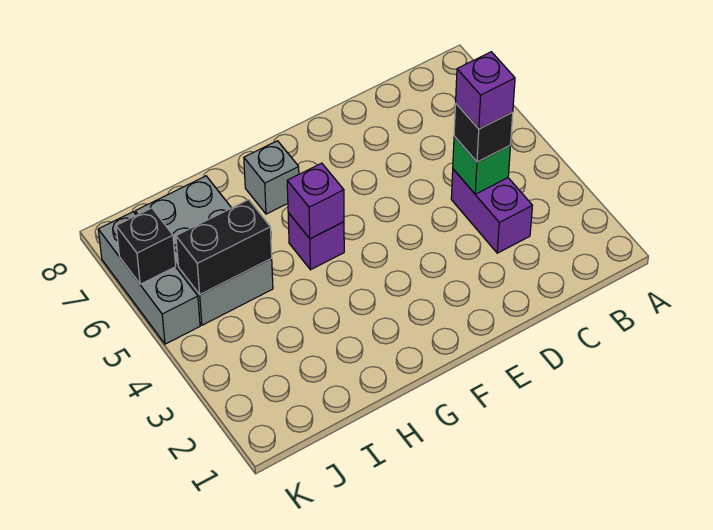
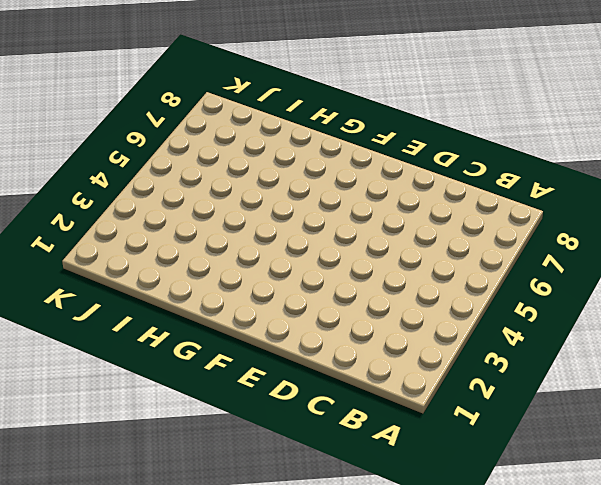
none -> purple brick C3:C4 level 1
none -> purple brick G5 level 1

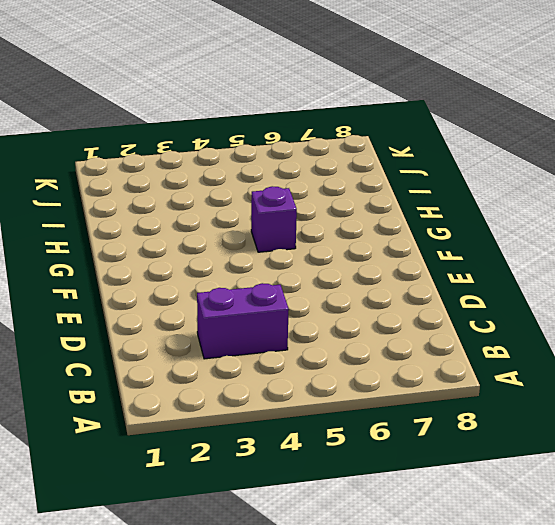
none -> grey brick G7 level 1
none -> grey brick I5:J7 level 1

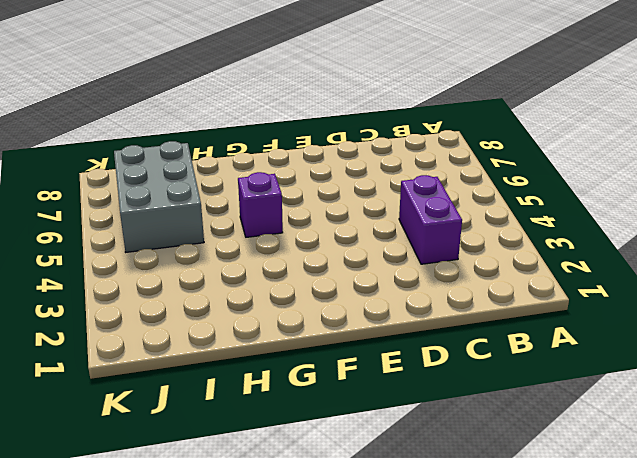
none -> grey brick G7 level 1
none -> grey brick K5:K7 level 1

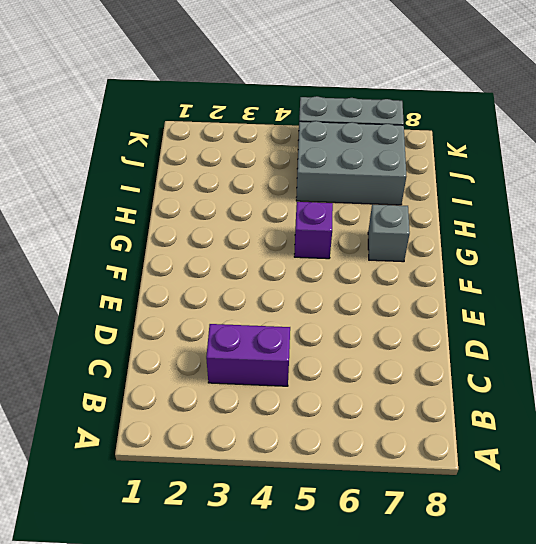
none -> green brick C4 level 2
none -> purple brick G5 level 2

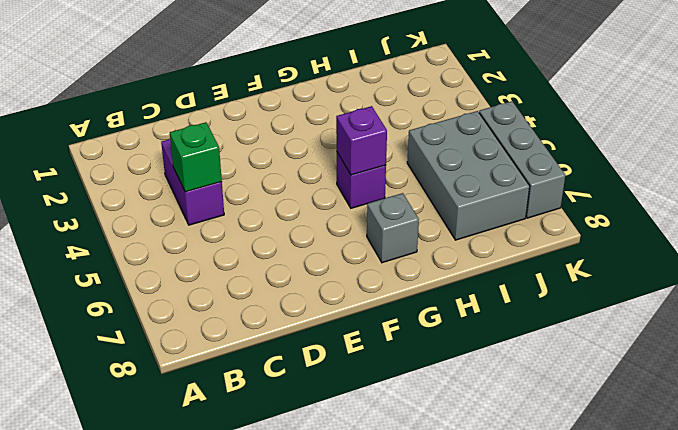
none -> black brick I5:J5 level 2
none -> black brick K6 level 2

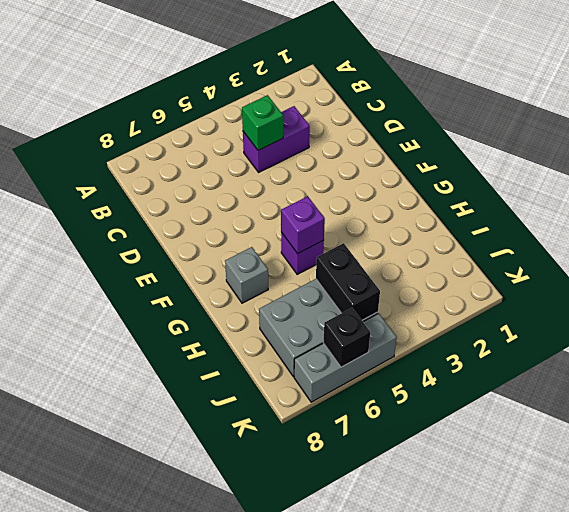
none -> black brick C4 level 3
none -> purple brick C4 level 4

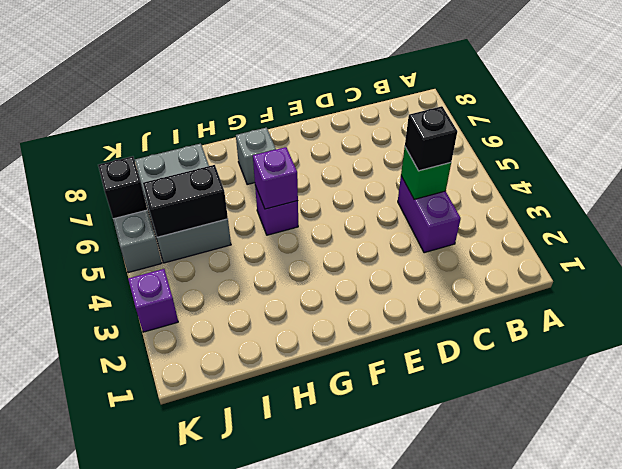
purple brick K3 level 1 -> purple brick C4 level 4

